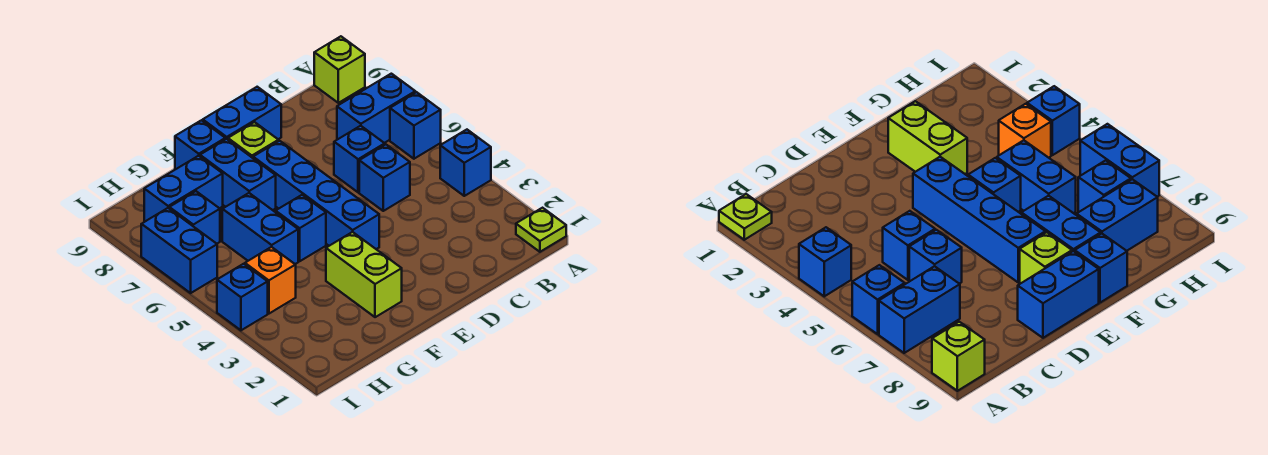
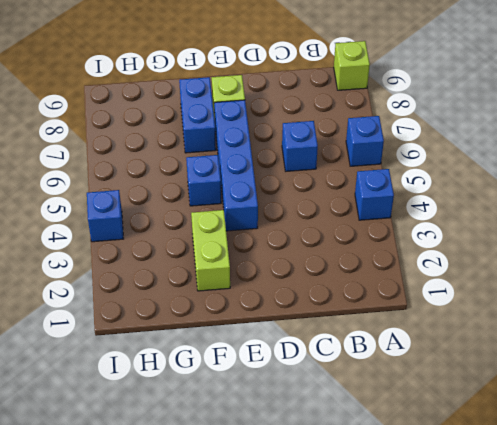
none -> lime plate A1 level 1
none -> blue brick A7:B7 level 1
none -> blue brick C5 level 1

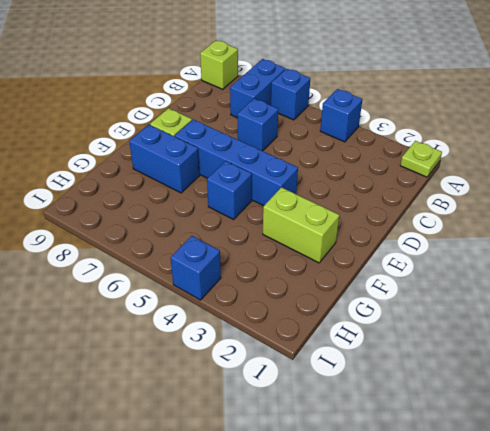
none -> blue brick C5 level 1
none -> blue brick D9:E9 level 1
none -> blue brick F9 level 1

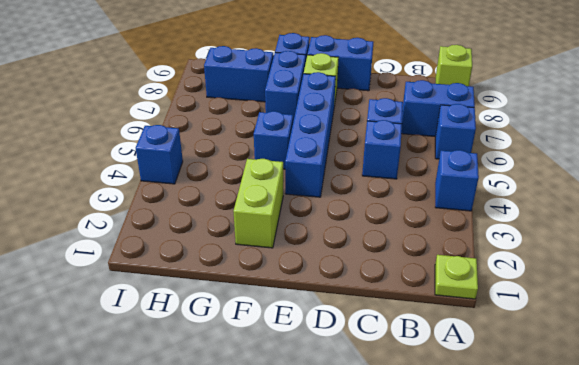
none -> blue brick G5:G6 level 1
none -> orange brick H4 level 1
none -> blue brick H7 level 1

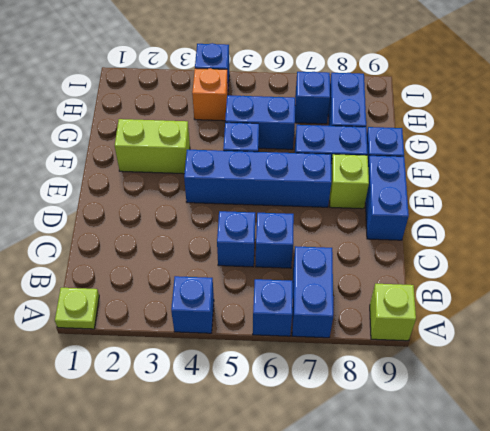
none -> blue brick I6:I7 level 1

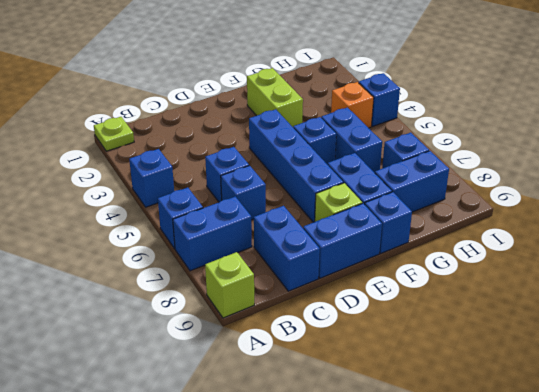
blue brick C8:C9 level 1 -> blue brick I6:I7 level 1

